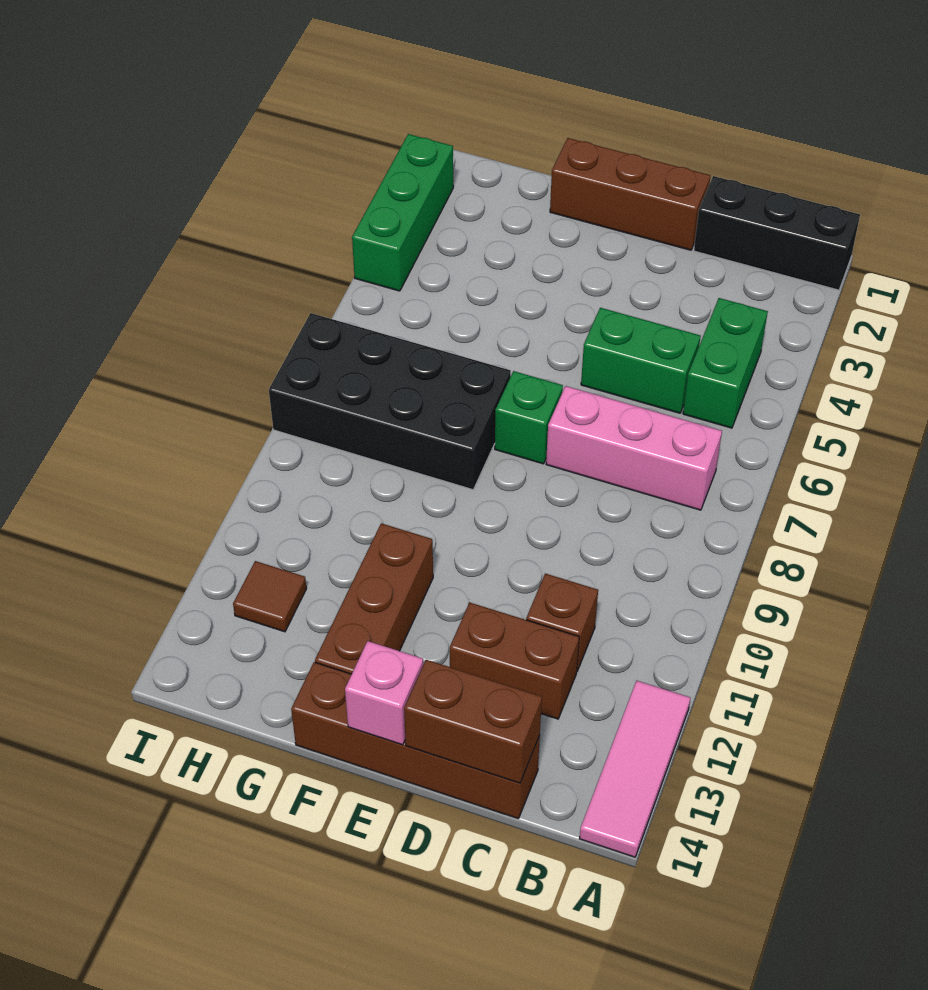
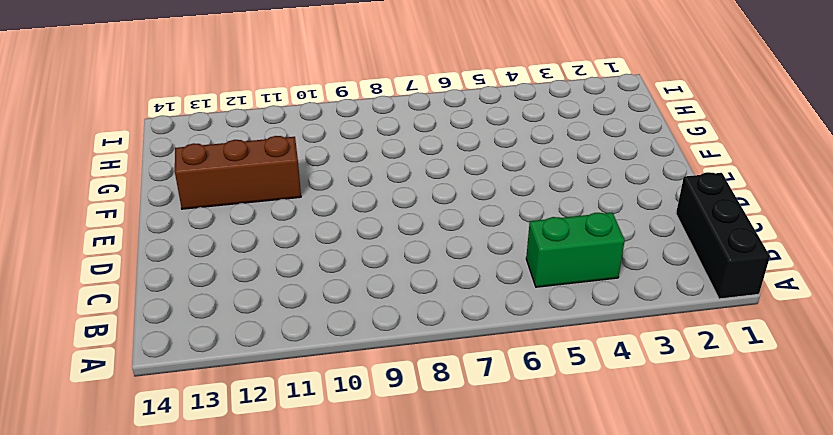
none -> pink tile A12:A14 level 1
none -> pink brick B7:D7 level 1
none -> green brick C5:D5 level 1

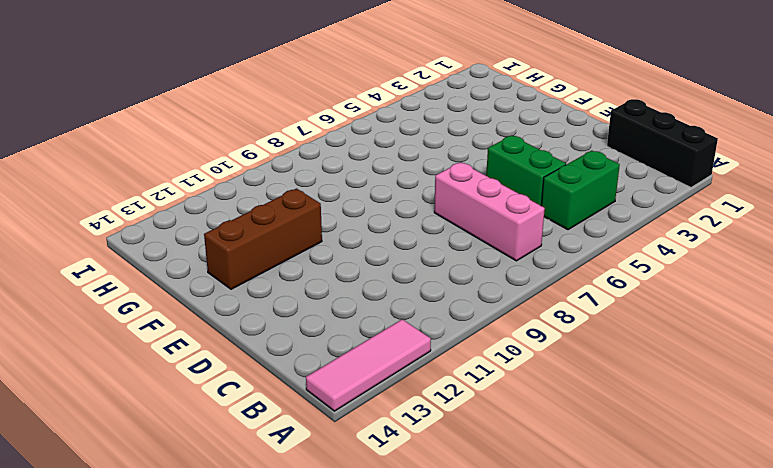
none -> brown brick C11 level 1
none -> brown brick C12:D12 level 1
none -> brown brick C14:F14 level 1

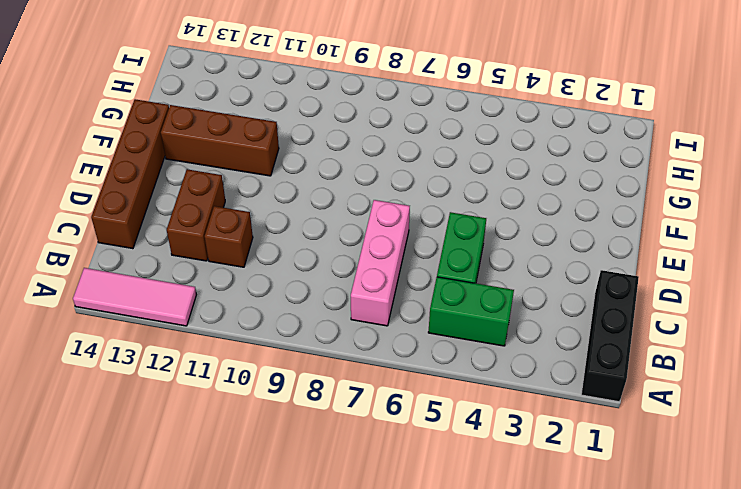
none -> brown brick D1:F1 level 1
none -> green brick E7 level 1
none -> black brick F7:I8 level 1

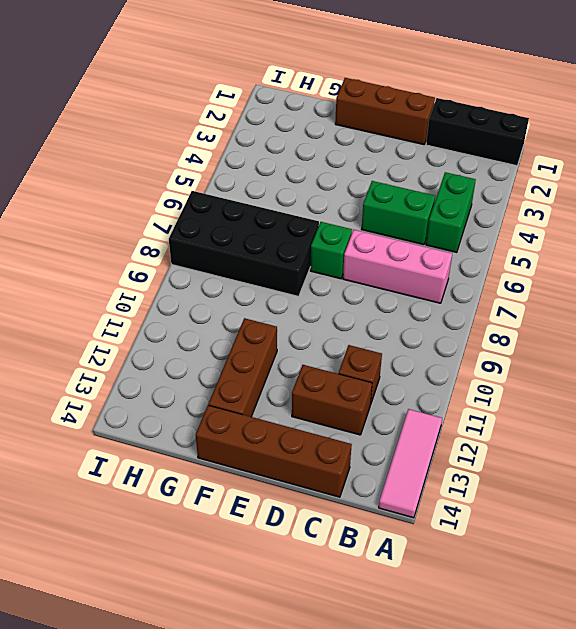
none -> brown tile H12 level 1
none -> green brick I2:I4 level 1
none -> brown brick C14:D14 level 2

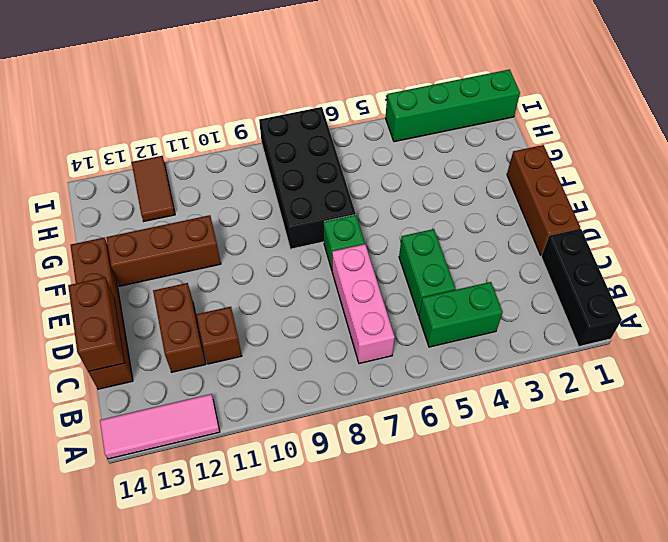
brown tile H12:I12 level 1 -> brown tile H12 level 1
green brick I1:I4 level 1 -> green brick I2:I4 level 1
none -> pink brick E14 level 2

